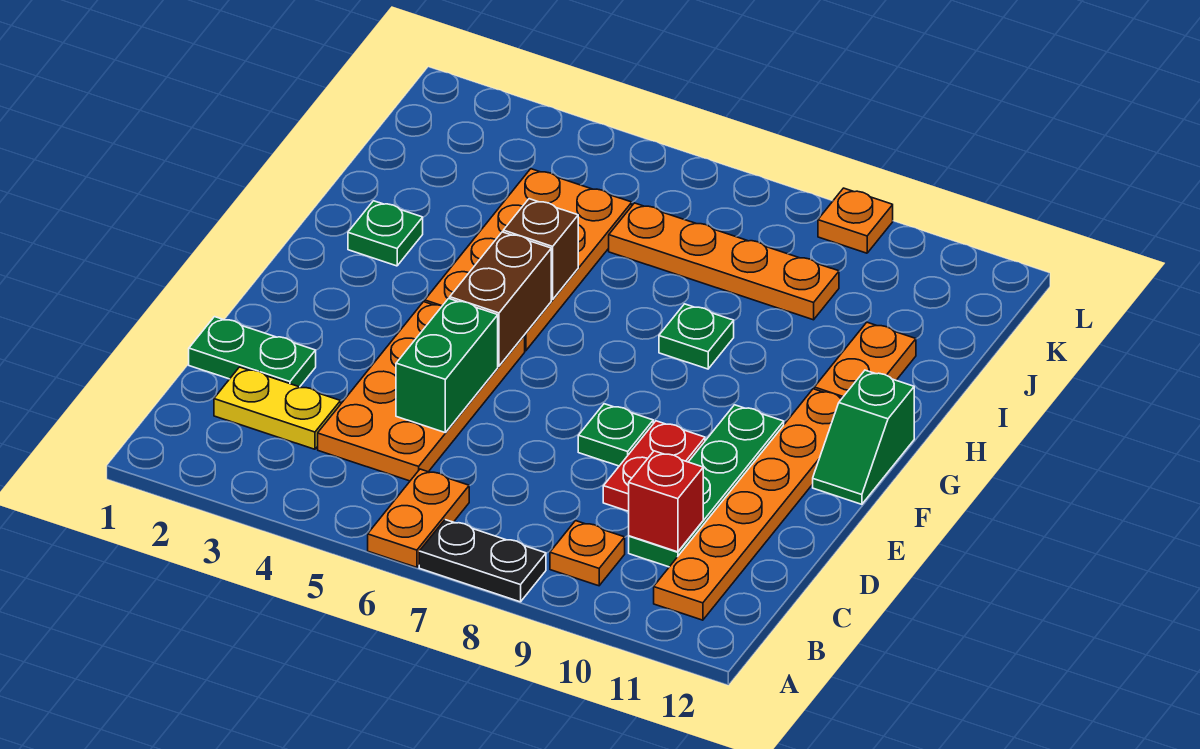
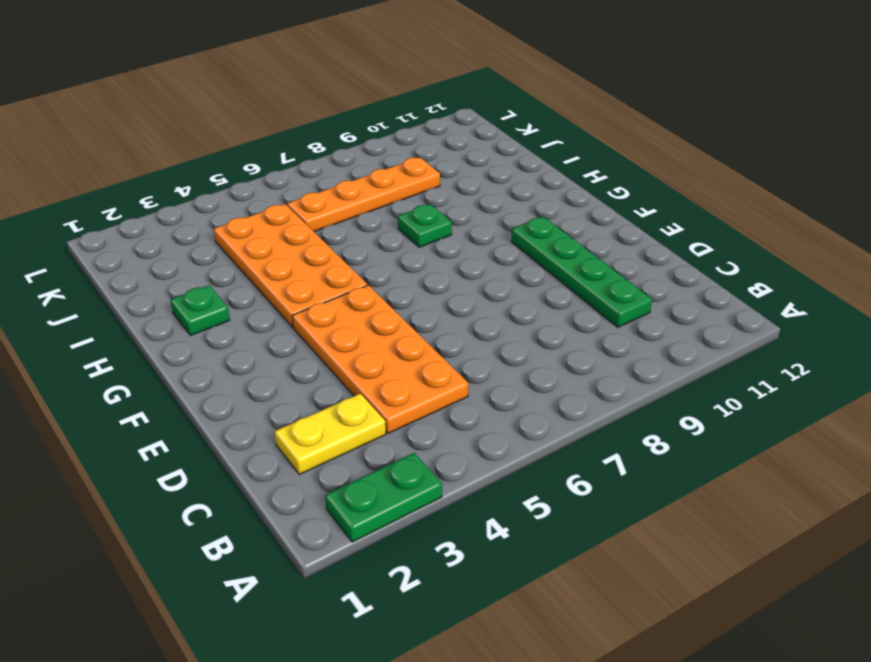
green plate A2:A3 level 1 -> green plate D1:D2 level 1
none -> orange plate A6:B6 level 1
none -> black plate A7:A8 level 1
none -> orange plate B9 level 1

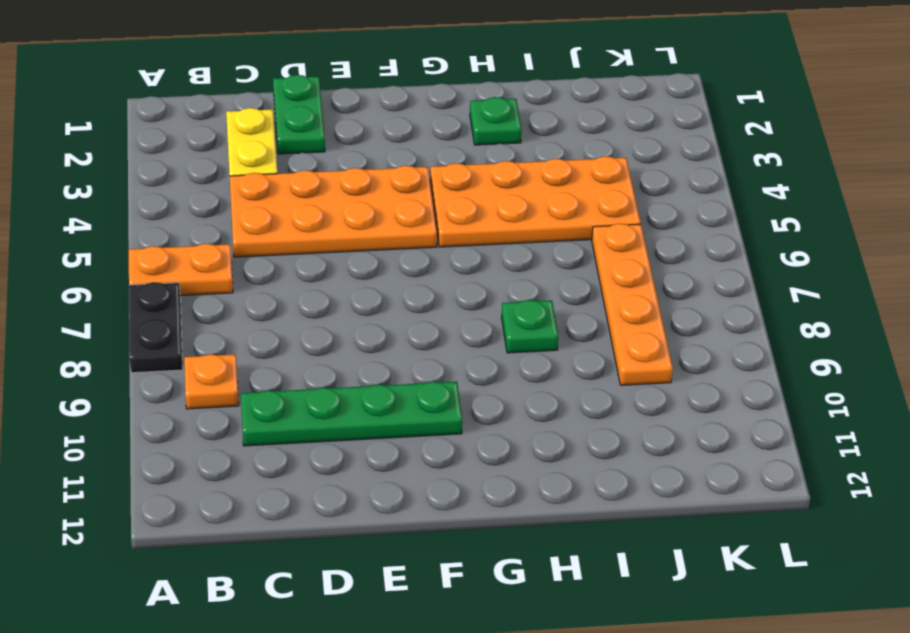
none -> orange plate B11:G11 level 1
none -> red plate D9:E9 level 1
none -> green plate E8 level 1

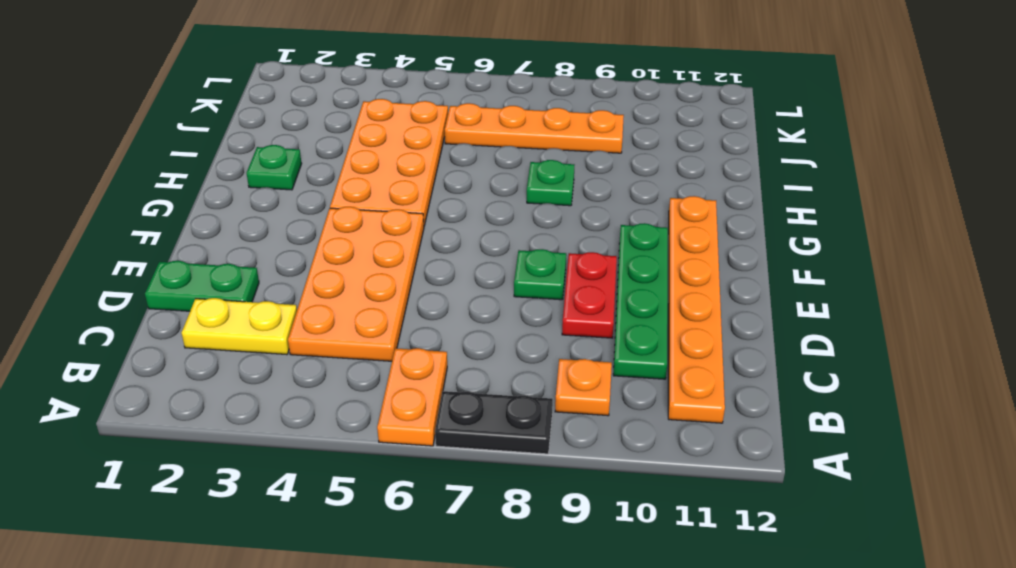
none -> green slope F12:G12 level 1 top G
none -> orange plate H11:I11 level 1
none -> orange plate L9 level 1

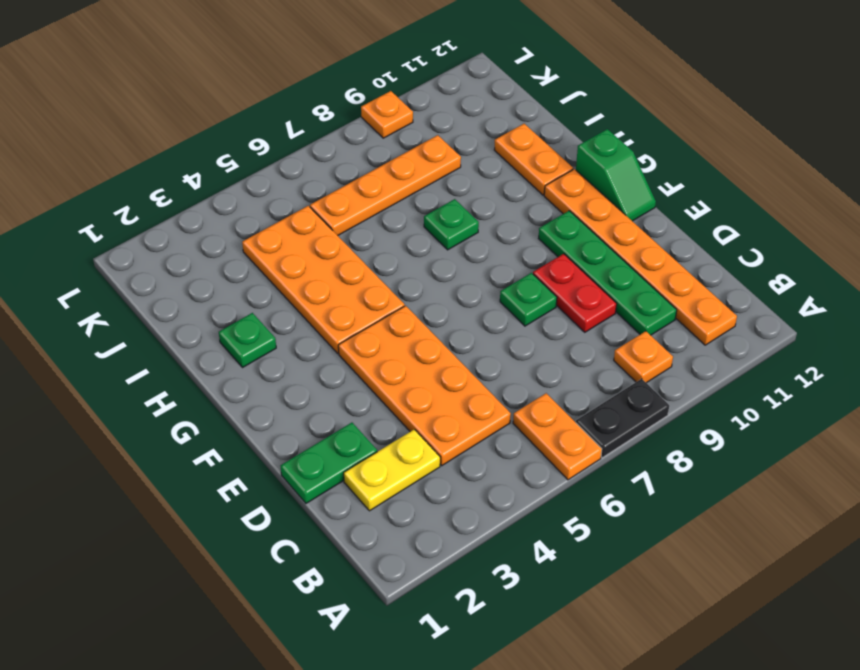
none -> red brick C10 level 2
none -> green brick D5:E5 level 2
none -> brown brick F5:G5 level 2

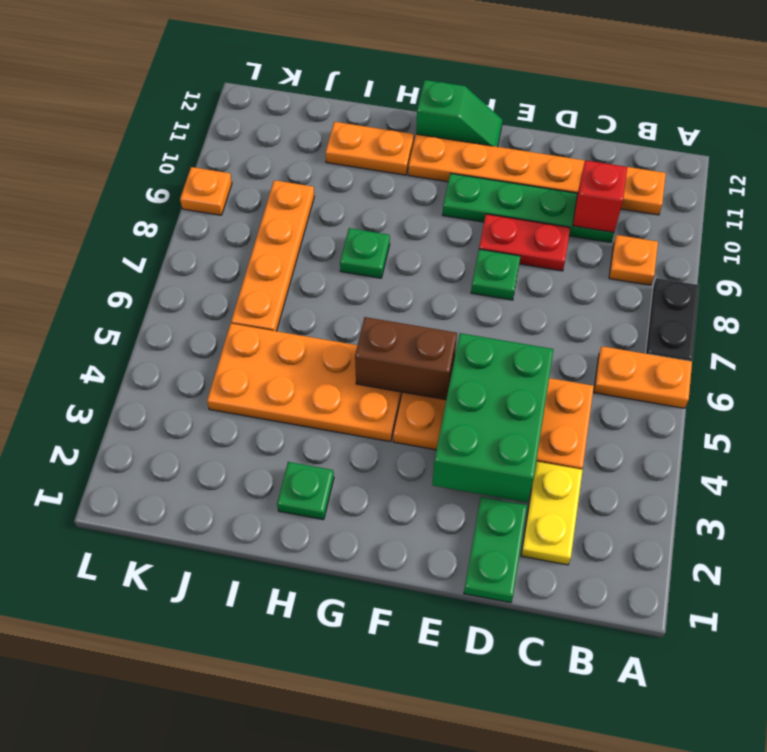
green brick D3:E5 level 2 -> green brick D5:E5 level 2
none -> brown brick H5 level 2

